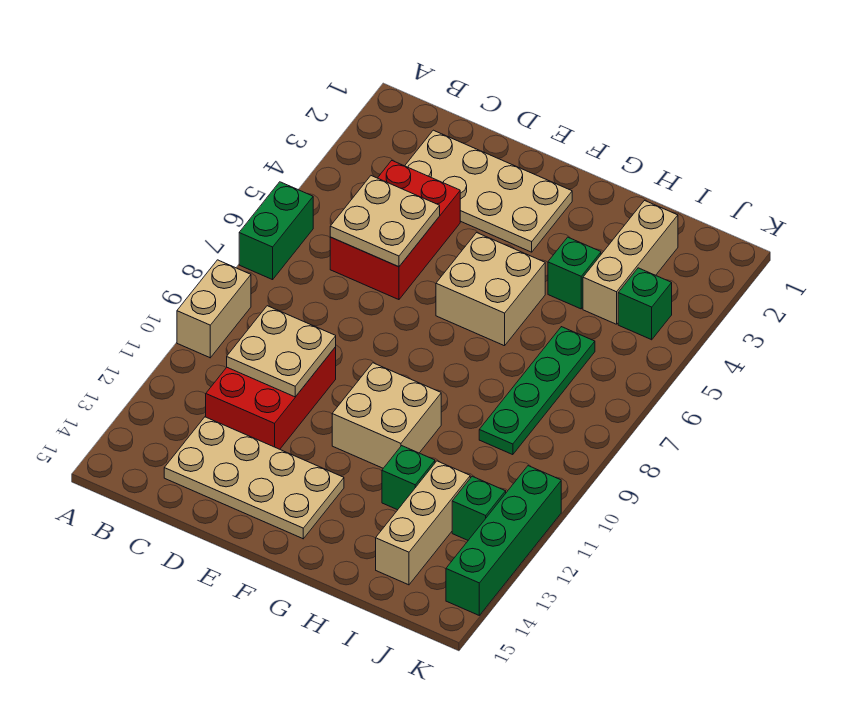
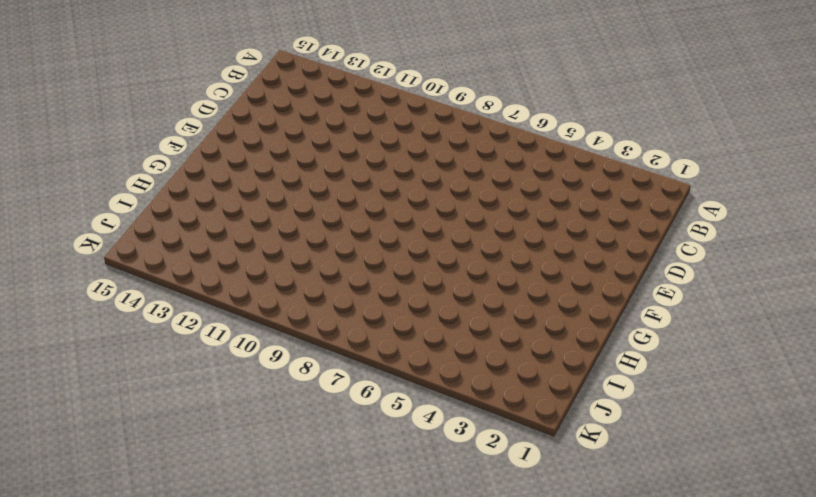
none -> green brick A6:A7 level 1
none -> tan brick A9:A10 level 1
none -> tan plate C2:F3 level 1

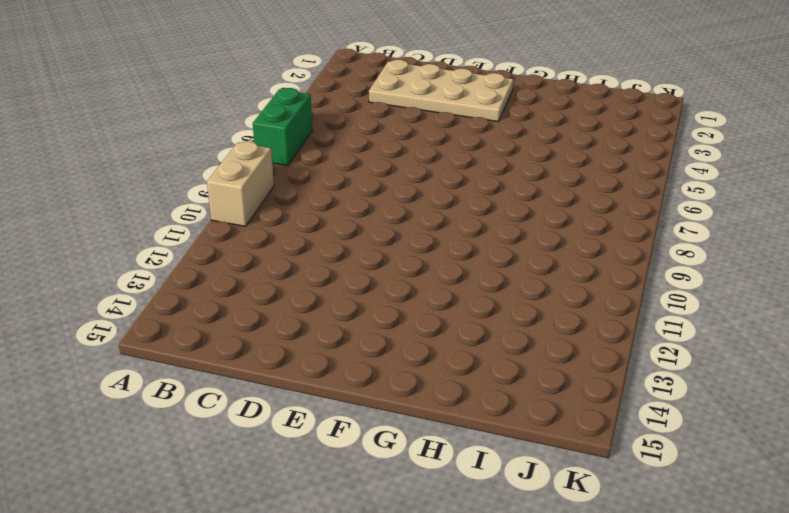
none -> red brick C4:D6 level 1
none -> red brick C10:D12 level 1
none -> tan plate C13:F14 level 1

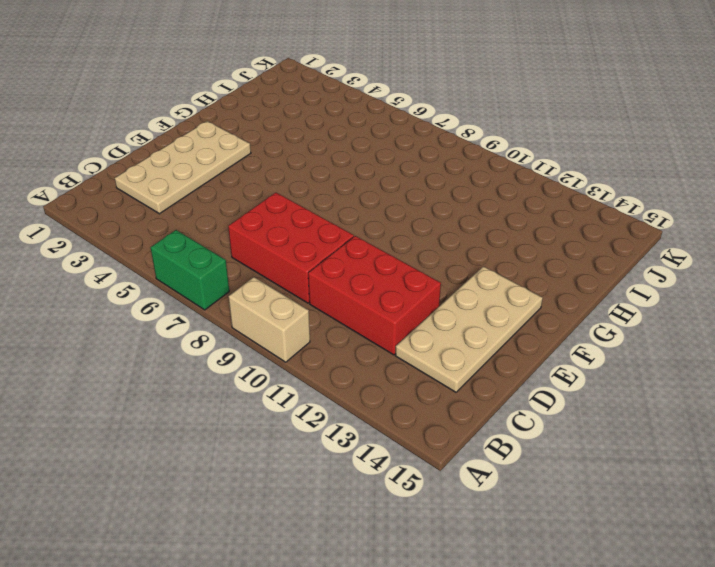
red brick C7:D9 level 1 -> red brick C4:D6 level 1
none -> tan brick F5:G6 level 1
none -> tan brick F10:G11 level 1
none -> green brick H4 level 1

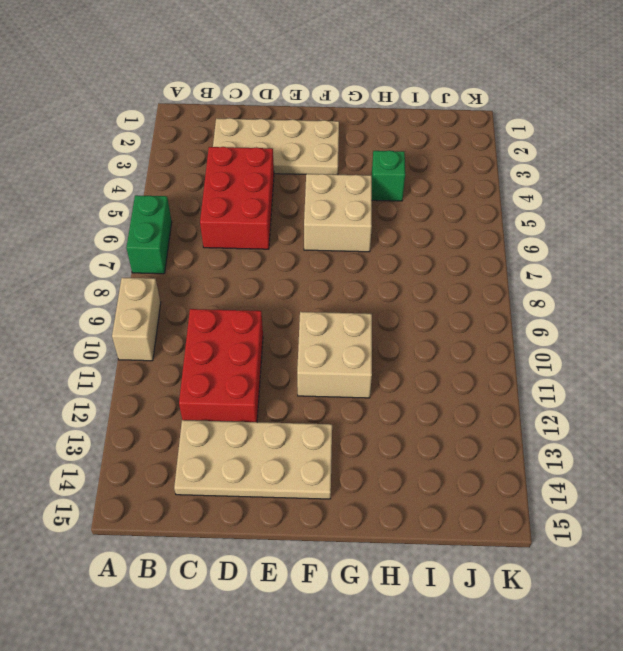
none -> green brick H12 level 1
none -> tan brick I2:I4 level 1
none -> green plate I6:I9 level 1

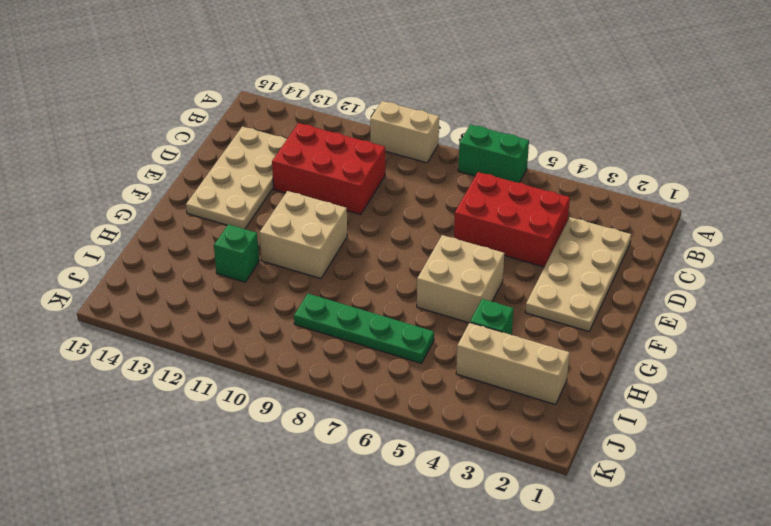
none -> tan brick I12:I14 level 1
none -> green brick J4 level 1
none -> green brick J12 level 1

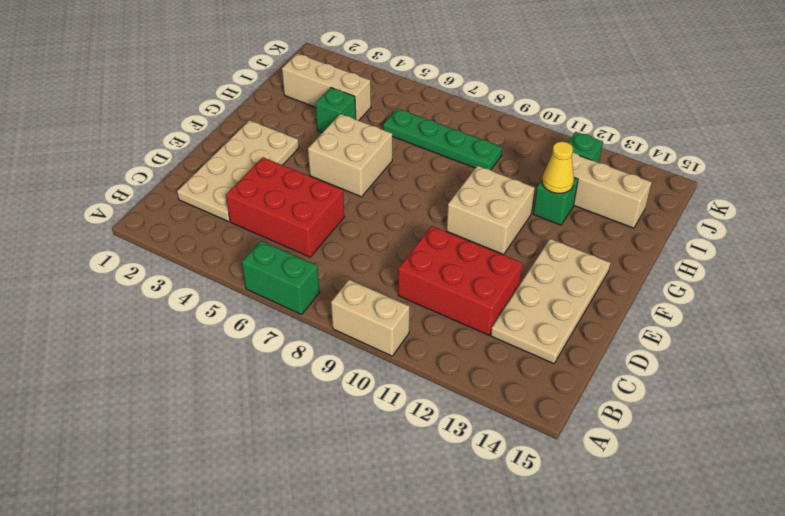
yellow cone H12 level 2 -> none
none -> green brick J4 level 1
none -> green brick K11:K14 level 1
none -> tan plate C5:D6 level 2

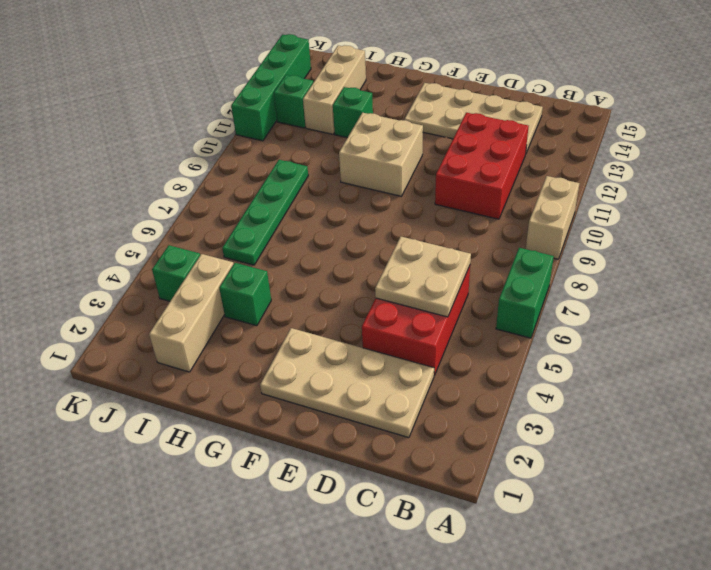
none -> tan brick F5:G6 level 1
none -> tan plate C10:D11 level 2

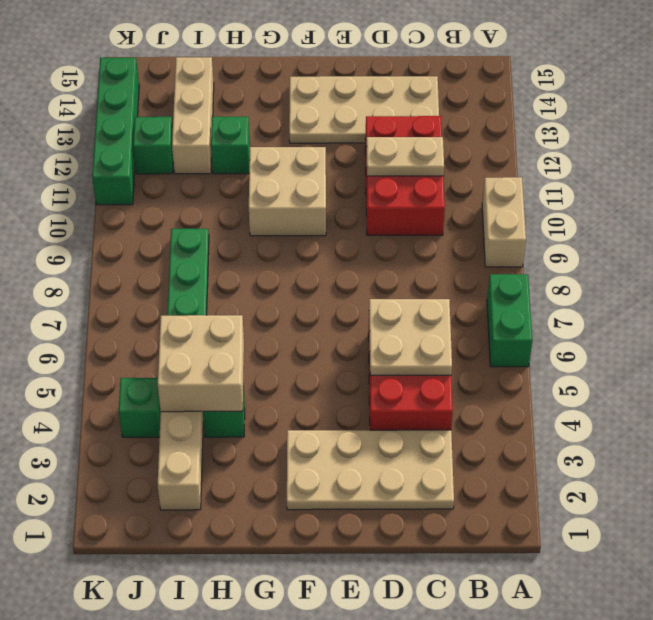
tan plate C11:D11 level 2 -> tan plate C10:D11 level 2
tan brick H4:I5 level 2 -> tan brick F5:G6 level 1

